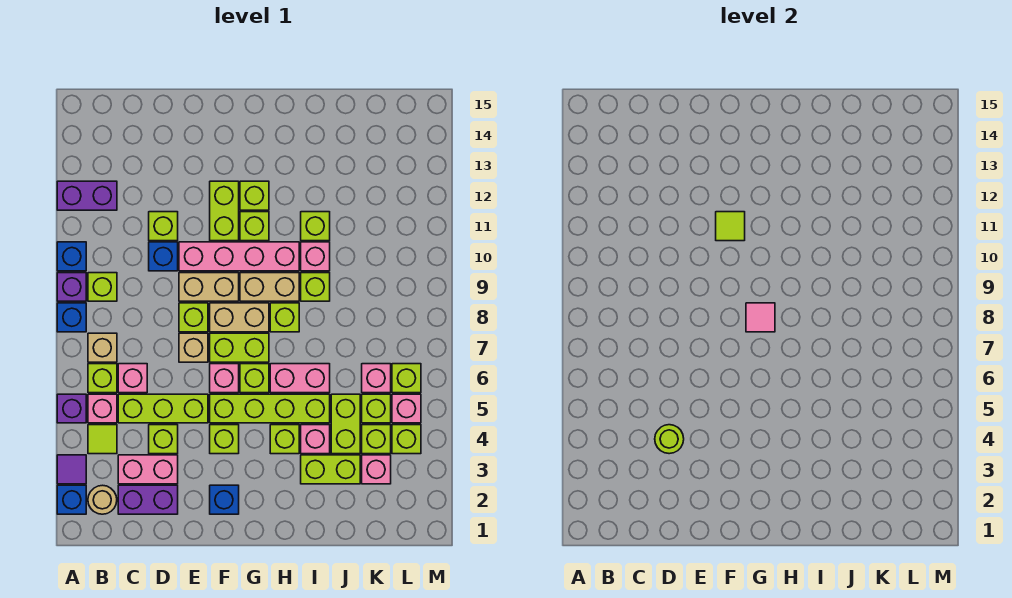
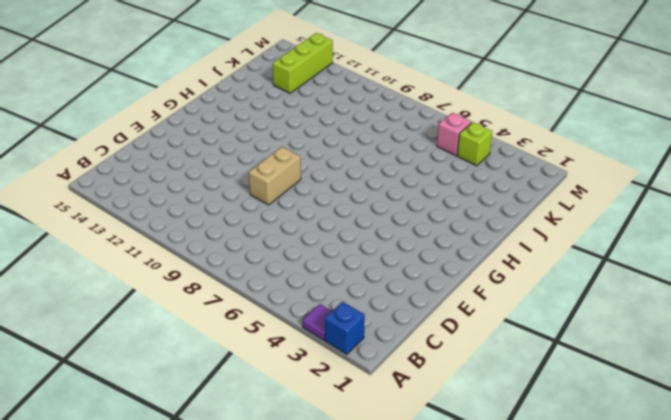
lime brick K13:M13 level 1 -> lime brick C5:E5 level 1
none -> purple brick A5 level 1
none -> blue brick A8 level 1
none -> purple brick A9 level 1
none -> blue brick A10 level 1

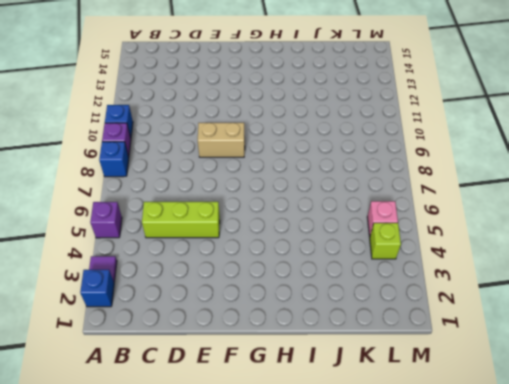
none -> purple brick A12:B12 level 1
none -> tan round brick B2 level 1
none -> lime tile B4 level 1
none -> pink brick B5 level 1

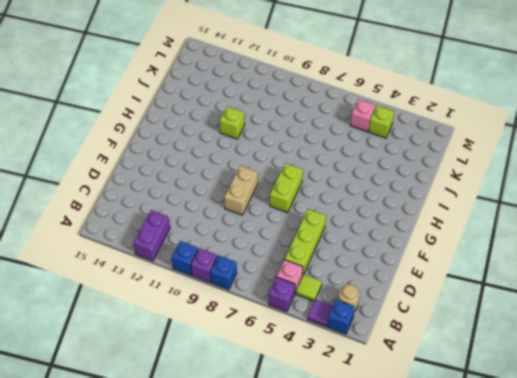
none -> lime brick B6 level 1
none -> tan brick B7 level 1
none -> lime brick B9 level 1
none -> purple brick C2:D2 level 1

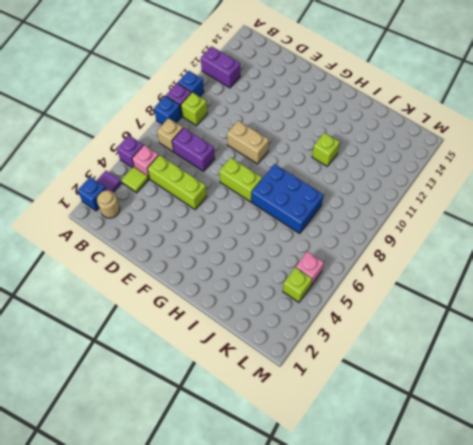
purple brick C7:D7 level 1 -> purple brick C2:D2 level 1
blue brick H7:J8 level 1 -> lime brick H8 level 1
none -> lime brick B6 level 1
none -> pink brick C3:D3 level 1
none -> pink brick C6 level 1
none -> lime brick D4 level 1

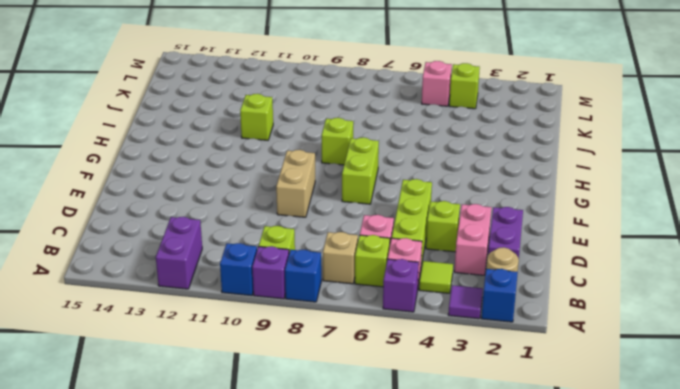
none -> blue brick D10 level 1
none -> lime brick D11 level 1
none -> tan brick E7 level 1
none -> lime brick E8 level 1

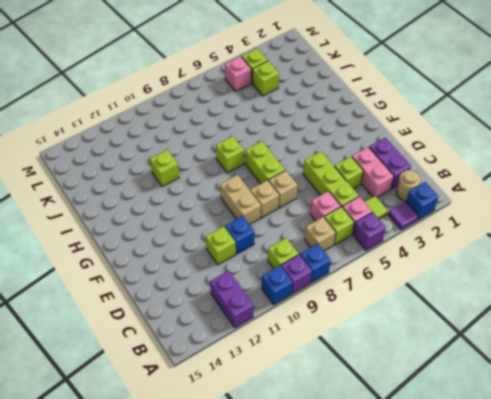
tan brick E8 level 1 -> lime brick E8 level 1
none -> pink brick E10:H10 level 1
none -> blue brick F2 level 1
none -> lime brick F4 level 1
none -> lime brick F5:I5 level 1

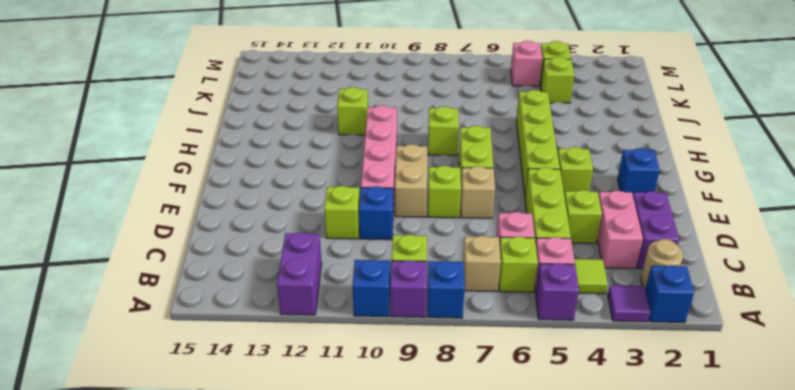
none -> pink brick F6 level 1
none -> tan brick F8:G8 level 1
none -> lime brick F11:F12 level 1
none -> lime brick G6 level 1

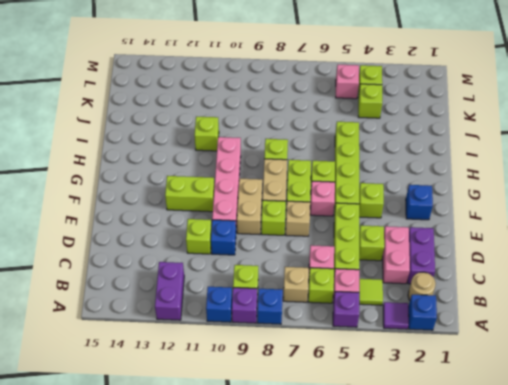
none -> tan brick G9:H9 level 1
none -> lime brick G11 level 1
none -> lime brick G12 level 1
none -> lime brick H4 level 1

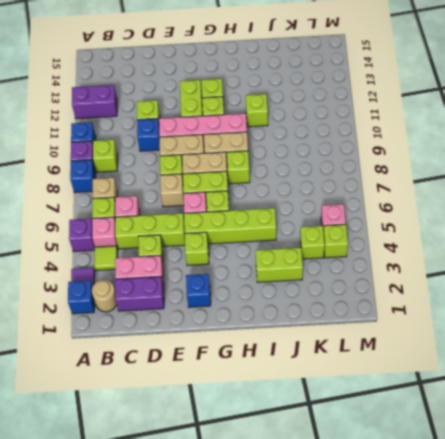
none -> lime brick H4 level 1
none -> pink brick H6:I6 level 1
none -> pink brick I4 level 1
none -> lime brick I9 level 1

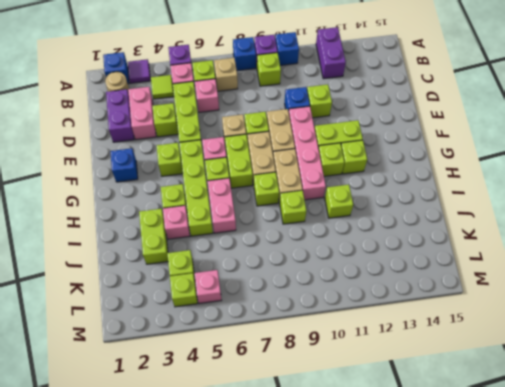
none -> pink brick I10 level 1
none -> lime brick J4:J5 level 1
none -> pink brick K3 level 1
none -> lime brick K5 level 1

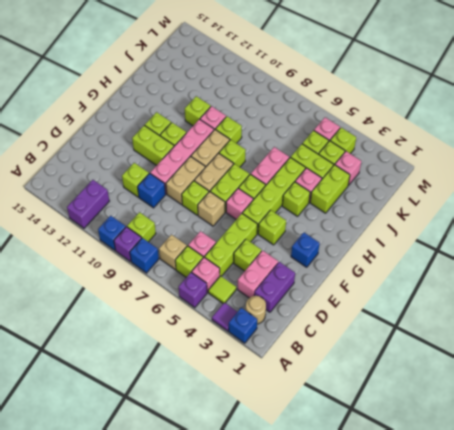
none -> pink brick K6 level 1
none -> lime brick L6 level 1
none -> lime round brick D4 level 2
none -> lime tile F11 level 2

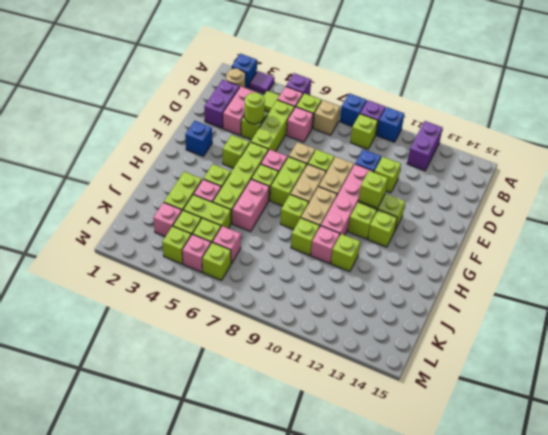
lime brick F11 level 2 -> lime tile F11 level 2
none -> pink tile G8 level 2

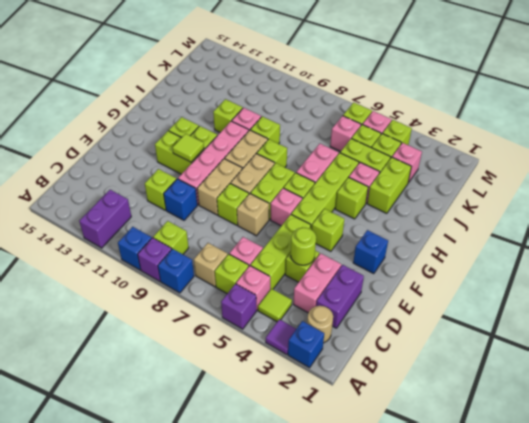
none -> pink tile G8 level 2

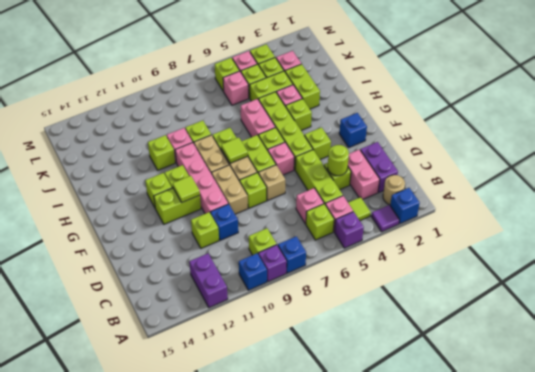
lime tile G8 level 2 -> pink tile G8 level 2
none -> tan brick B7 level 1

